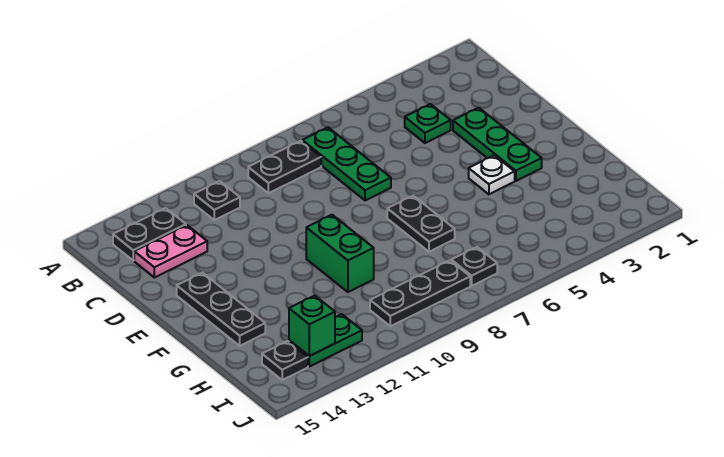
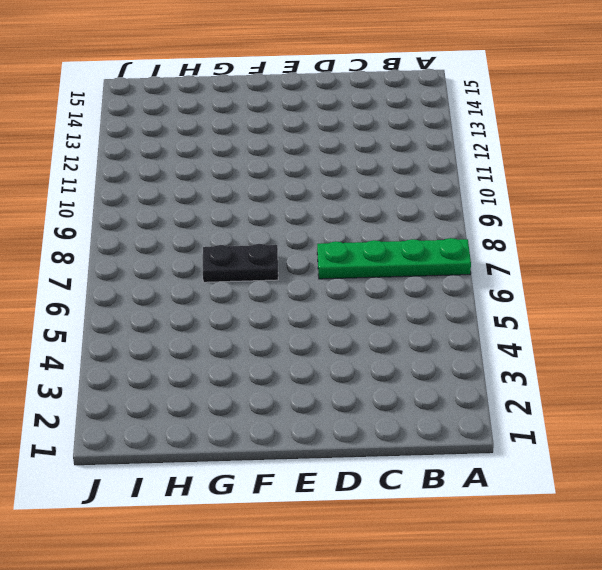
green plate A7:D7 level 1 -> green plate B7:D7 level 1
none -> black plate B8:B9 level 1
none -> black plate B11 level 1
none -> black plate B13:B14 level 1

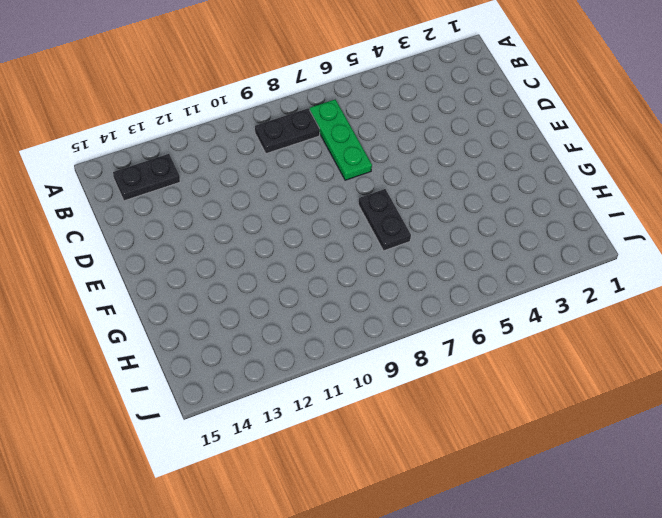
none -> black plate B11 level 1
none -> green plate C4 level 1
none -> pink plate C13:C14 level 1

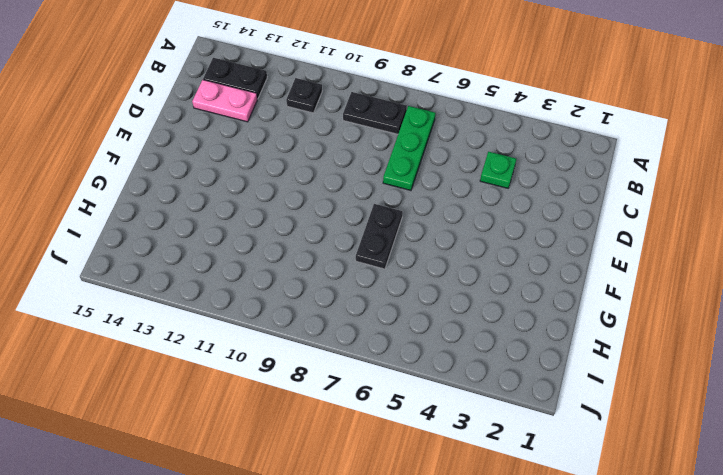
none -> green plate D3:F3 level 1
none -> black plate E14:G14 level 1
none -> white plate F4 level 1

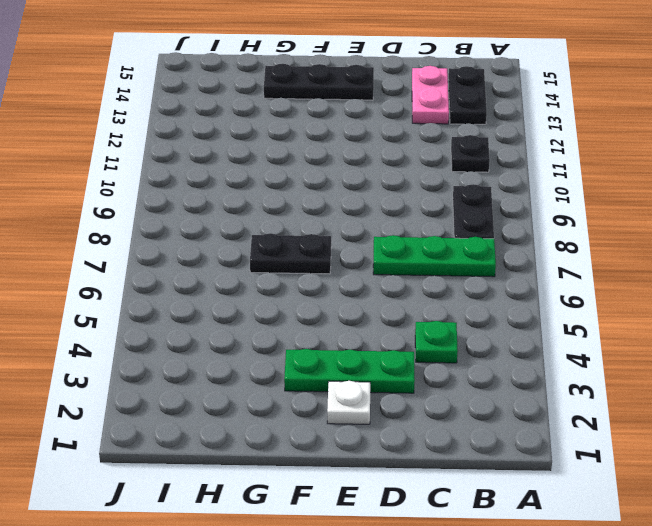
white plate E2 level 1 -> white plate F4 level 1
none -> green brick F10:G10 level 1
none -> black plate I7 level 1
none -> black plate I8:I10 level 1

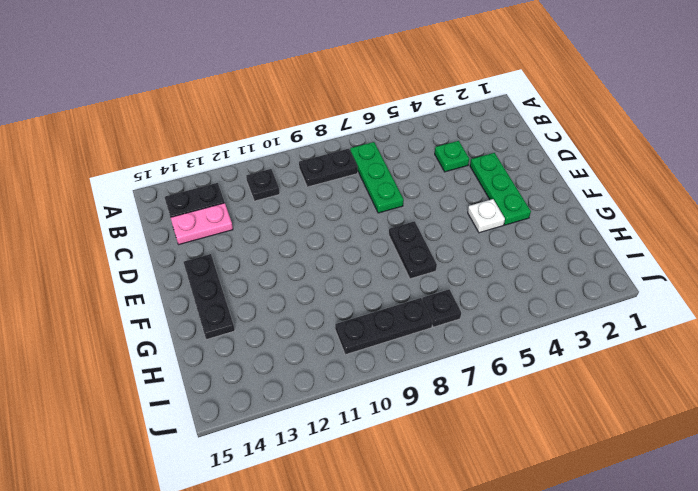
none -> green brick F10:G10 level 1
none -> green plate I12:I13 level 1
none -> black plate I14 level 1

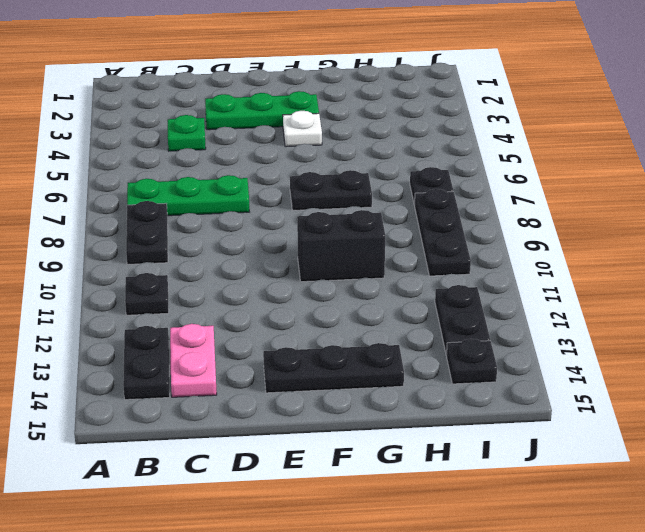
black brick F10:G10 level 1 -> green brick F10:G10 level 1
black plate I12:I13 level 1 -> green plate I12:I13 level 1
none -> green brick I13 level 2

